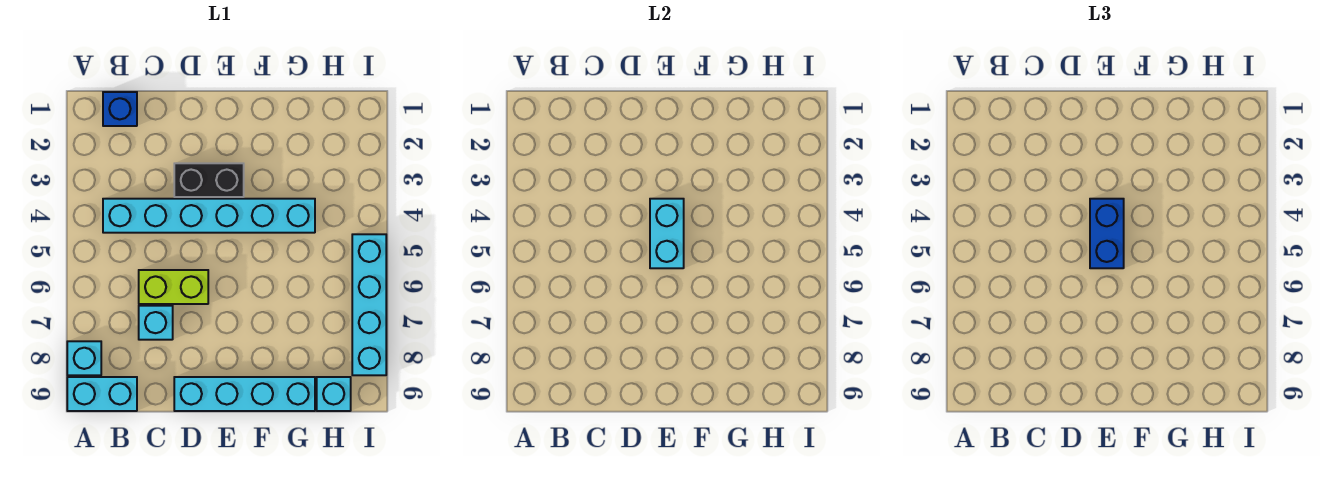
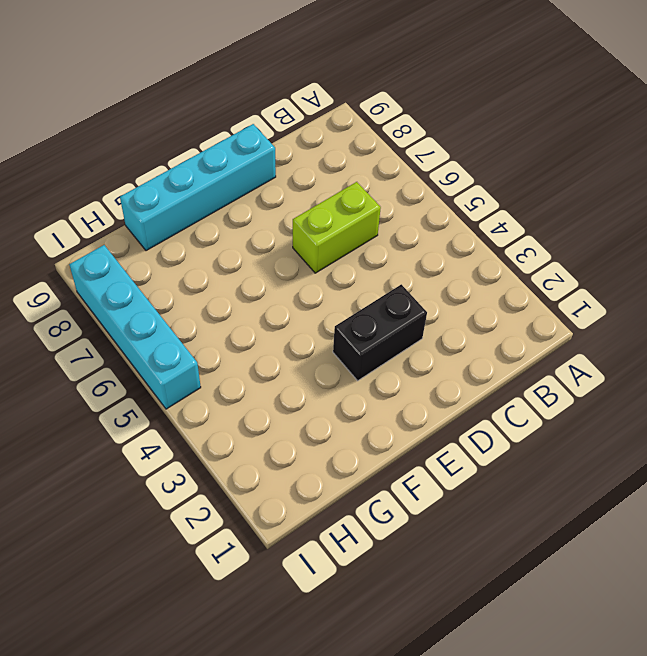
none -> cyan brick A8 level 1
none -> cyan brick A9:B9 level 1
none -> blue brick B1 level 1

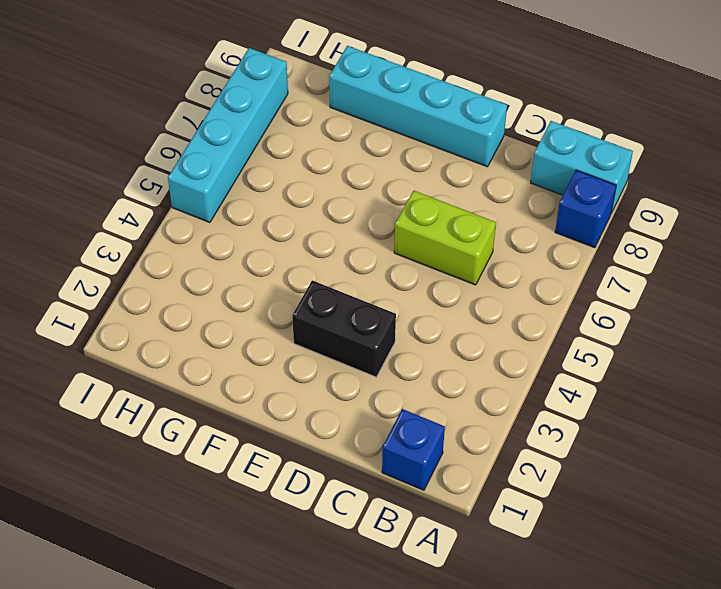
blue brick A8 level 1 -> cyan brick A8 level 1
none -> cyan brick B4:G4 level 1
none -> cyan brick C7 level 1
none -> cyan brick H9 level 1

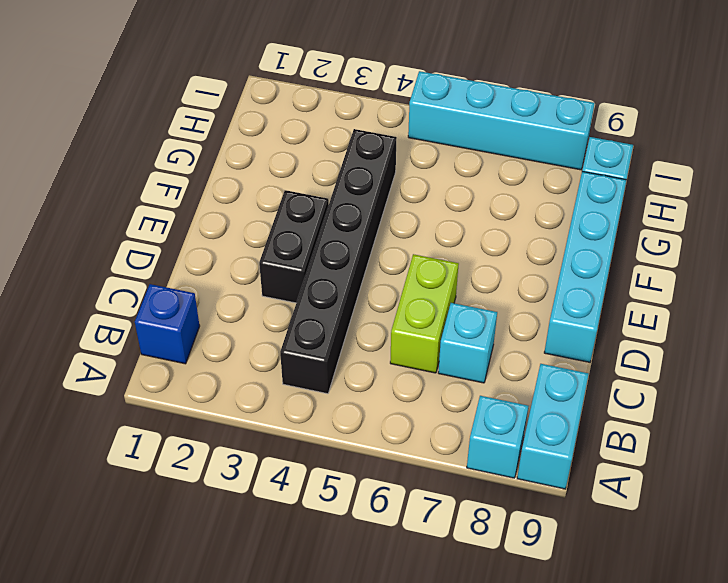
black brick B4:G4 level 1 -> cyan brick B4:G4 level 1
none -> cyan brick E4:E5 level 2
none -> blue brick E4:E5 level 3

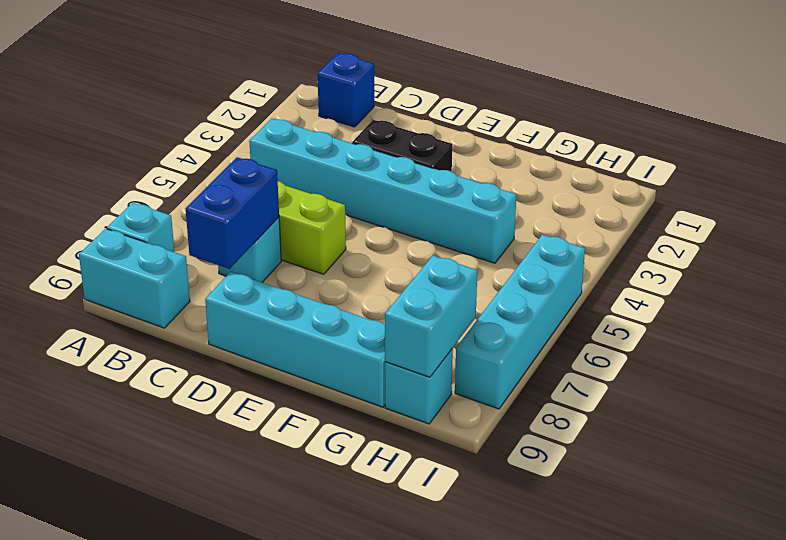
blue brick C7:C8 level 2 -> blue brick E4:E5 level 3
cyan brick H8:H9 level 2 -> cyan brick E4:E5 level 2

